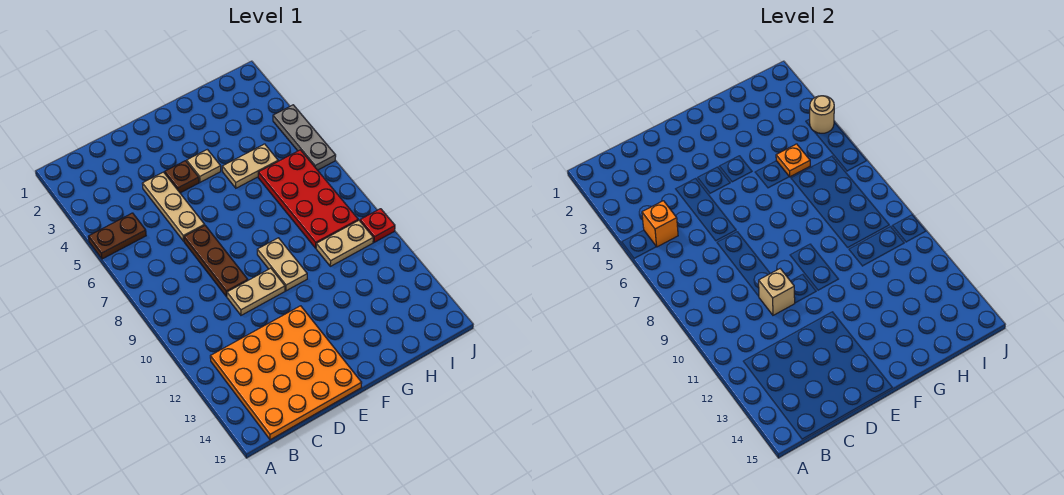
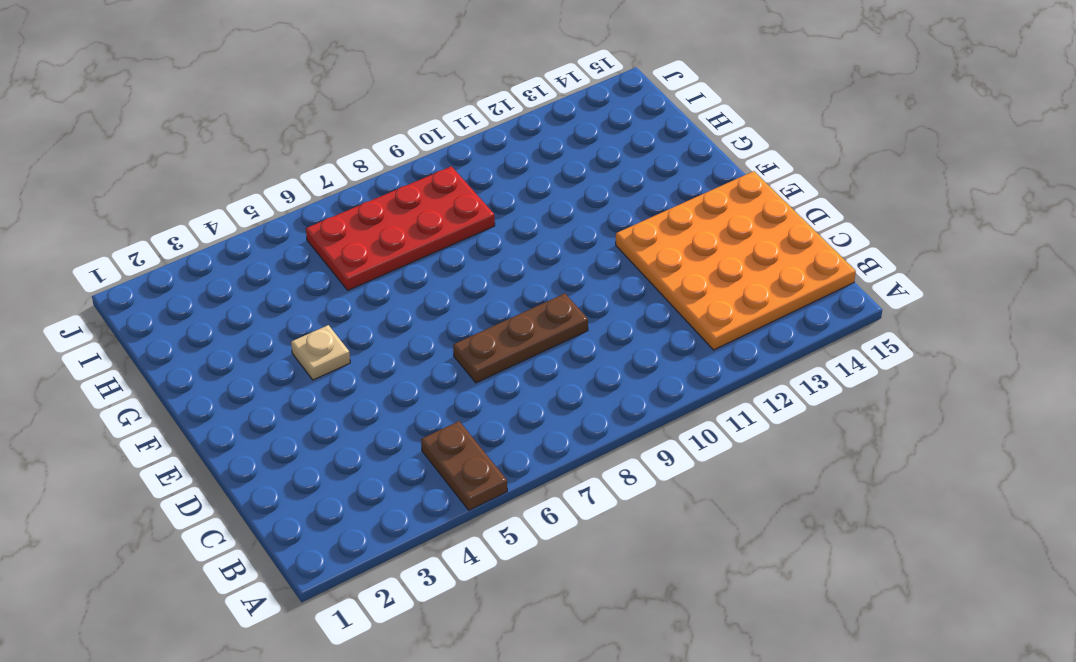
none -> tan plate D4:D6 level 1
none -> tan plate D10:E10 level 1
none -> brown plate E4 level 1

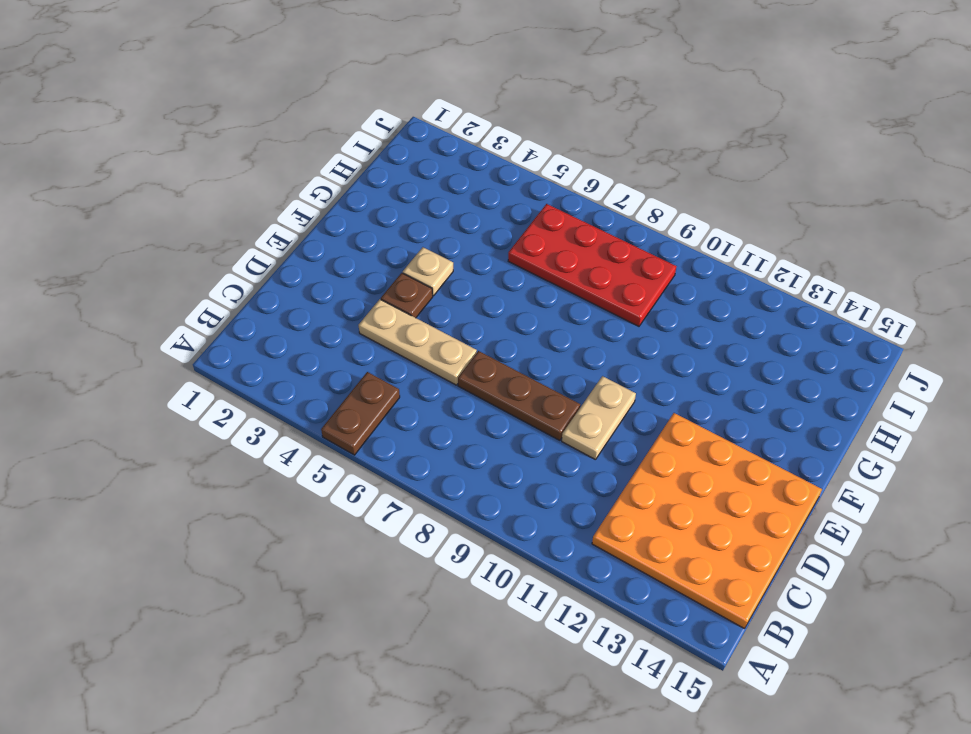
none -> tan plate F9:F10 level 1
none -> tan plate G5:H5 level 1
none -> tan plate H10:I10 level 1

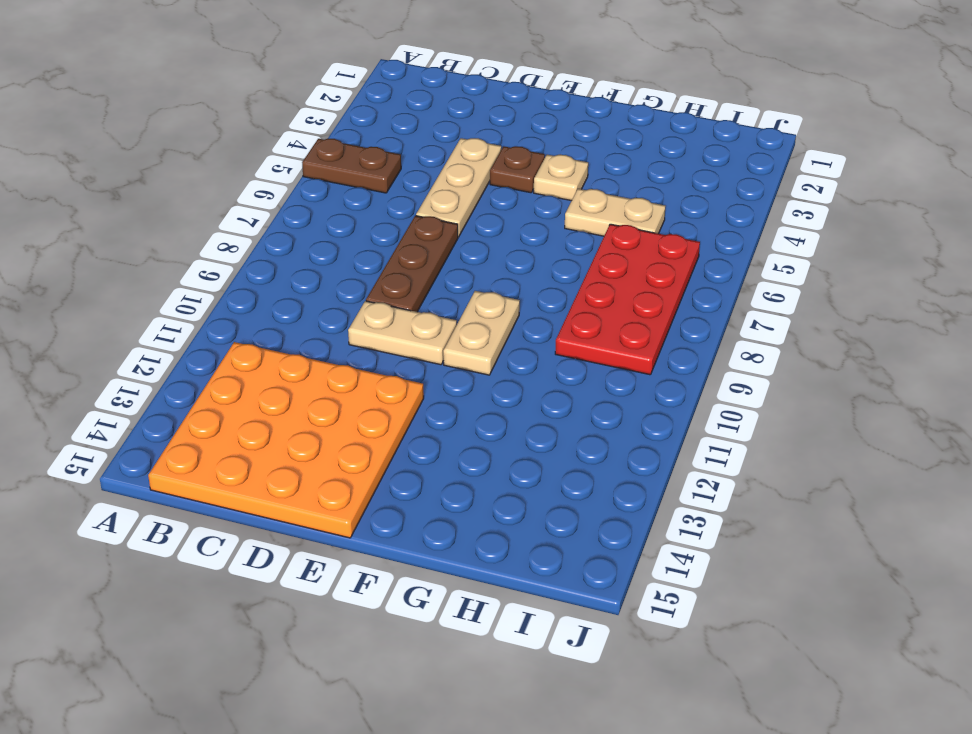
none -> tan plate H10:I10 level 1
none -> grey plate J4:J6 level 1
none -> red plate J10 level 1

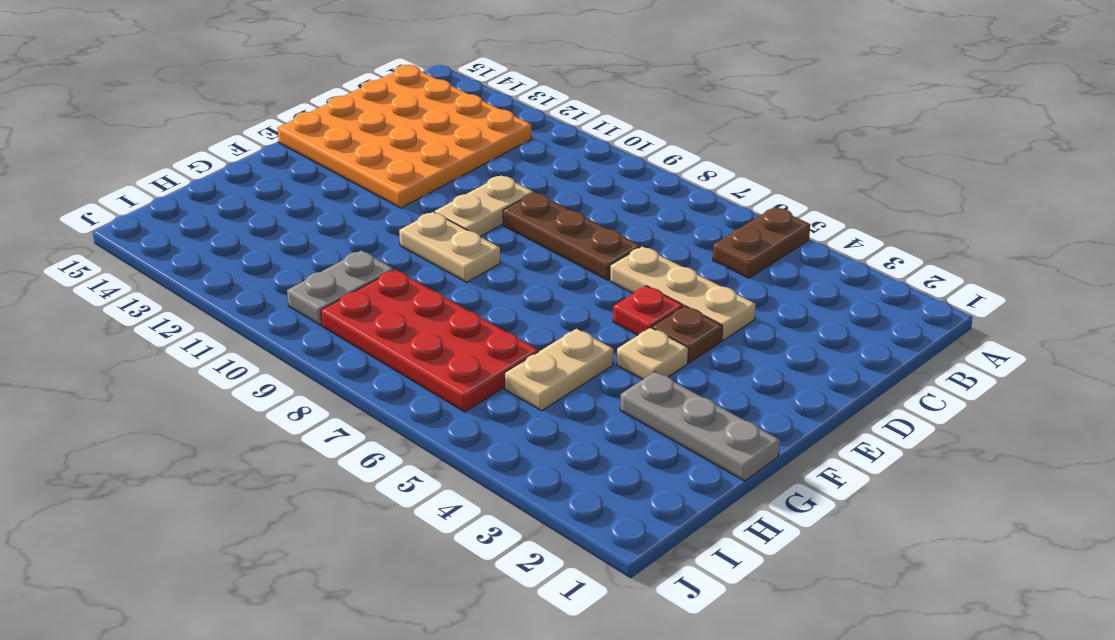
red plate E5 level 1 -> red plate J10 level 1
grey plate G1:G3 level 1 -> grey plate J4:J6 level 1
grey plate H10:I10 level 1 -> tan plate H10:I10 level 1
none -> orange brick B5 level 2
none -> tan brick D10 level 2
none -> orange plate H5 level 2

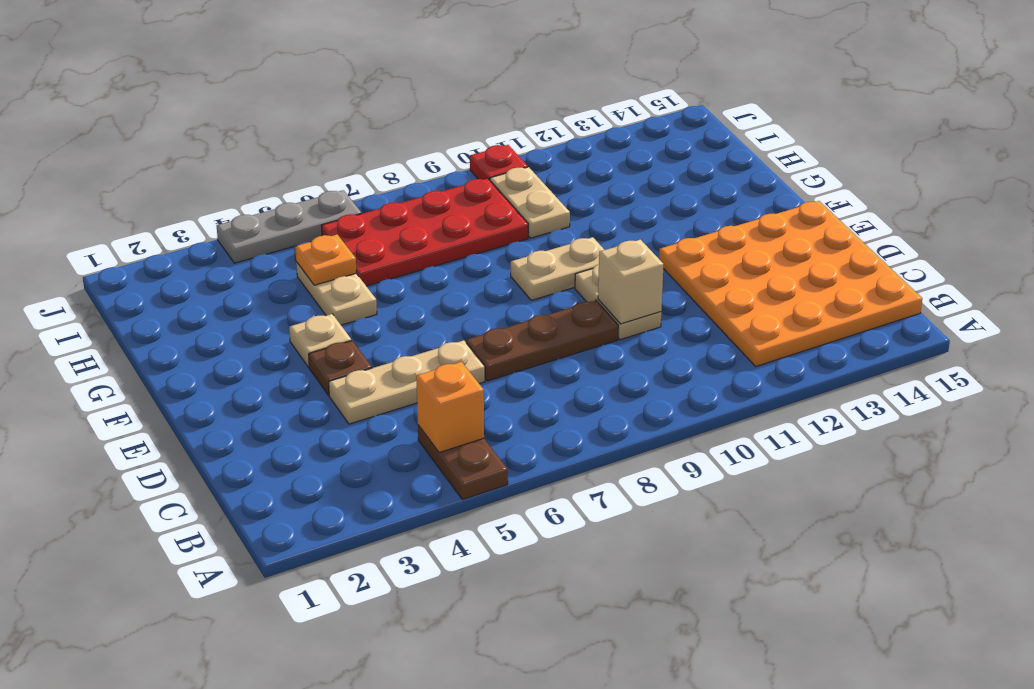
none -> tan round brick J4 level 2

